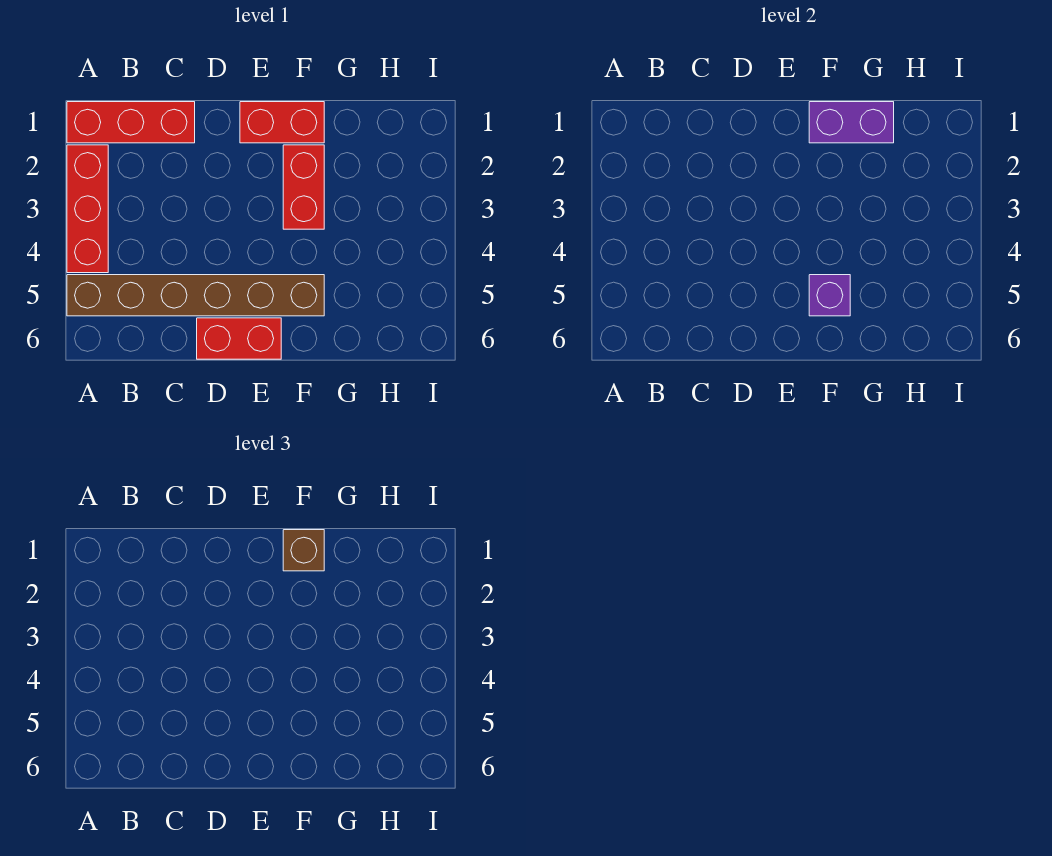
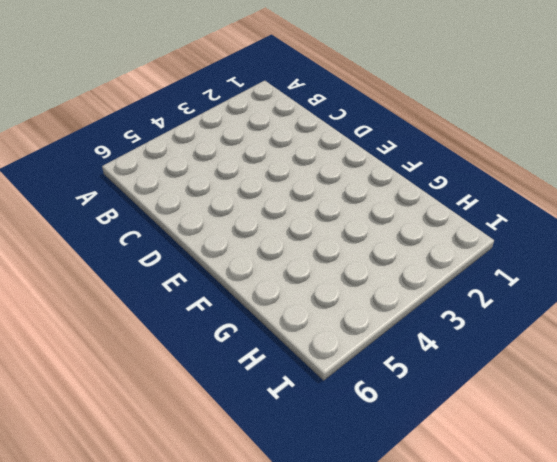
none -> red brick A1:C1 level 1
none -> red brick A2:A4 level 1

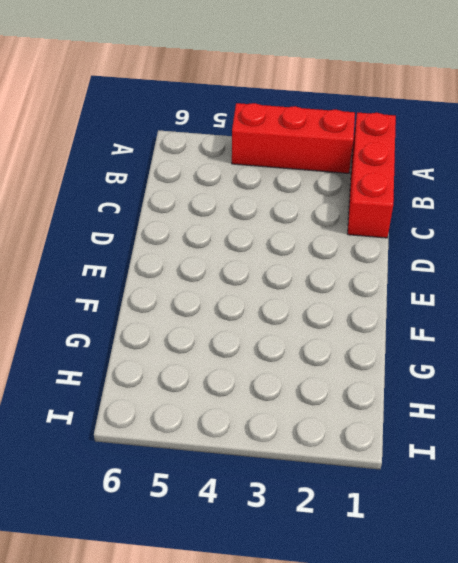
none -> brown brick A5:F5 level 1
none -> red brick D6:E6 level 1

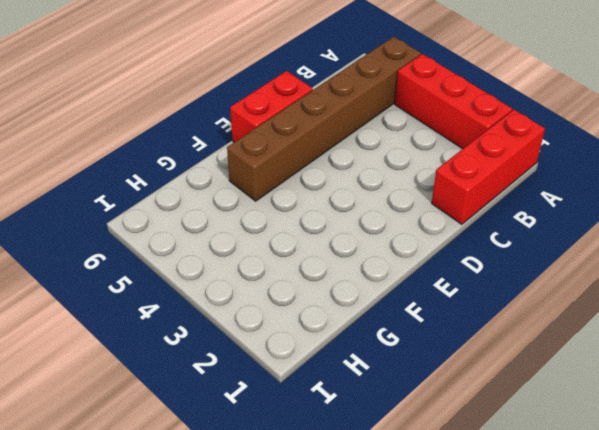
none -> red brick E1:F1 level 1
none -> red brick F2:F3 level 1

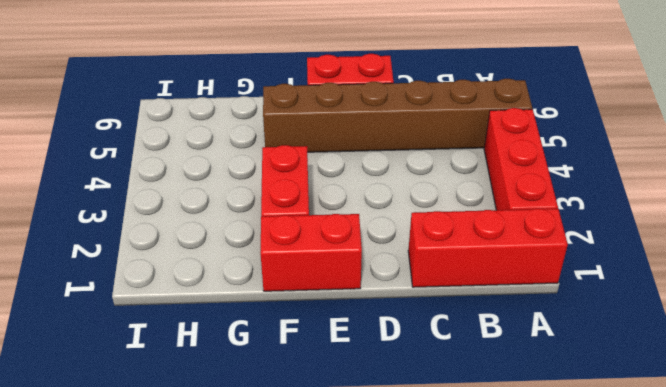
none -> purple brick F1:G1 level 2
none -> purple brick F5 level 2

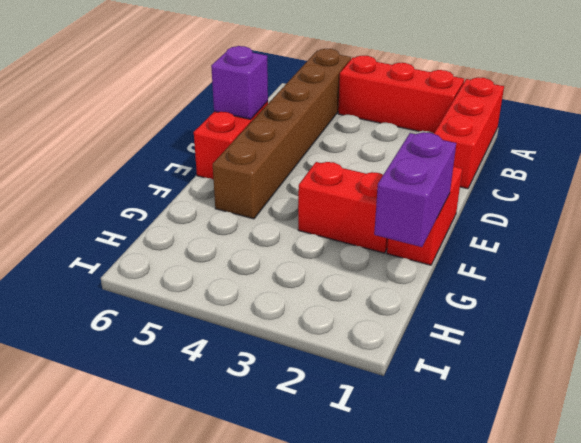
purple brick D6 level 2 -> purple brick F5 level 2
none -> brown brick F1 level 3

